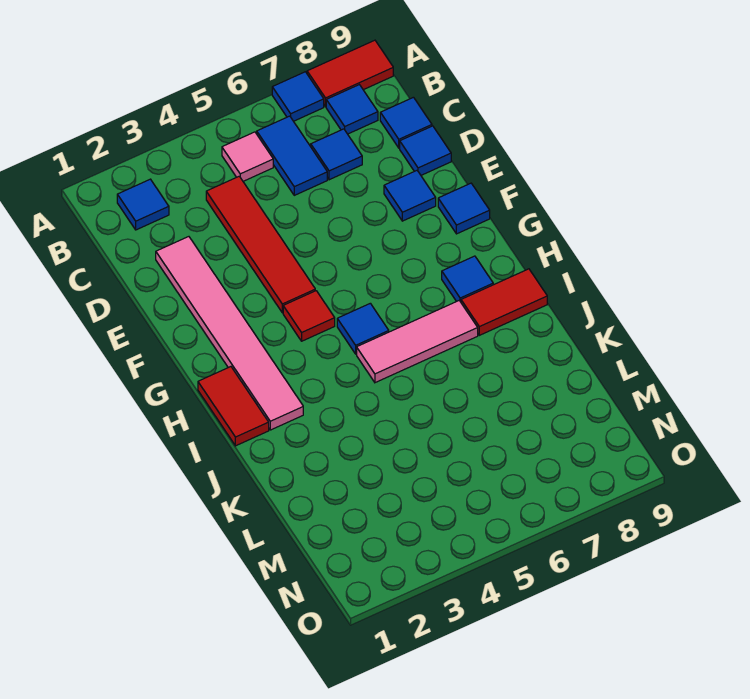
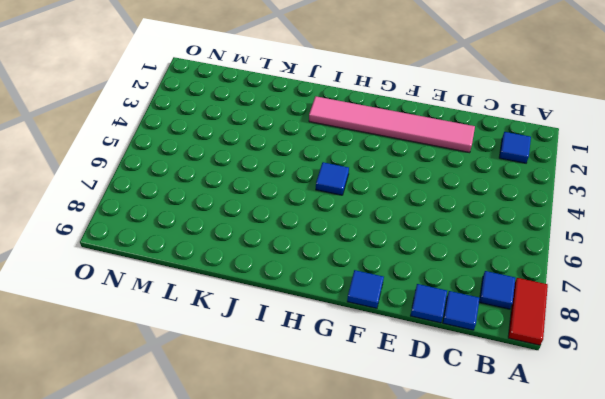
none -> blue tile A7 level 1
none -> pink tile B5 level 1
none -> blue tile B6:C6 level 1

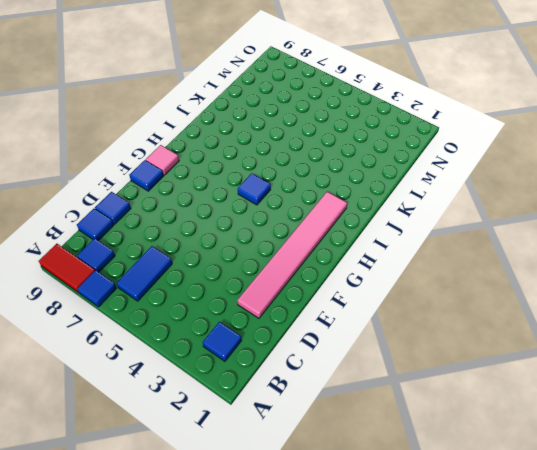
pink tile G9 level 1 -> pink tile B5 level 1
none -> red tile C4:F4 level 1
none -> blue tile C7 level 1
none -> blue tile E8 level 1

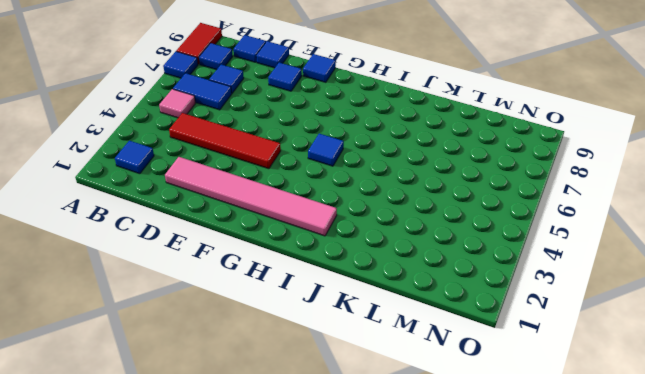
none -> red tile G4 level 1
none -> red tile H1:I1 level 1
none -> blue tile H8 level 1

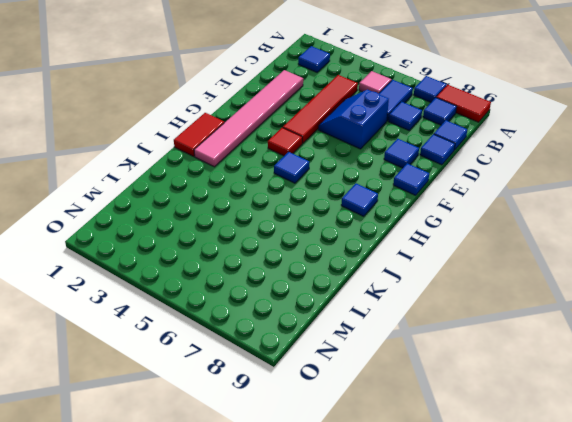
blue slope D5:E6 level 1 top 6 -> none
none -> pink tile I5:I7 level 1
none -> red tile I8:I9 level 1

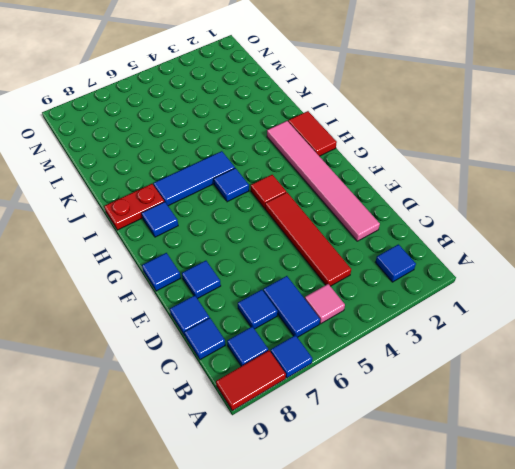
blue tile I5:I7 level 1 -> pink tile I5:I7 level 1
red plate I8:I9 level 1 -> red tile I8:I9 level 1

